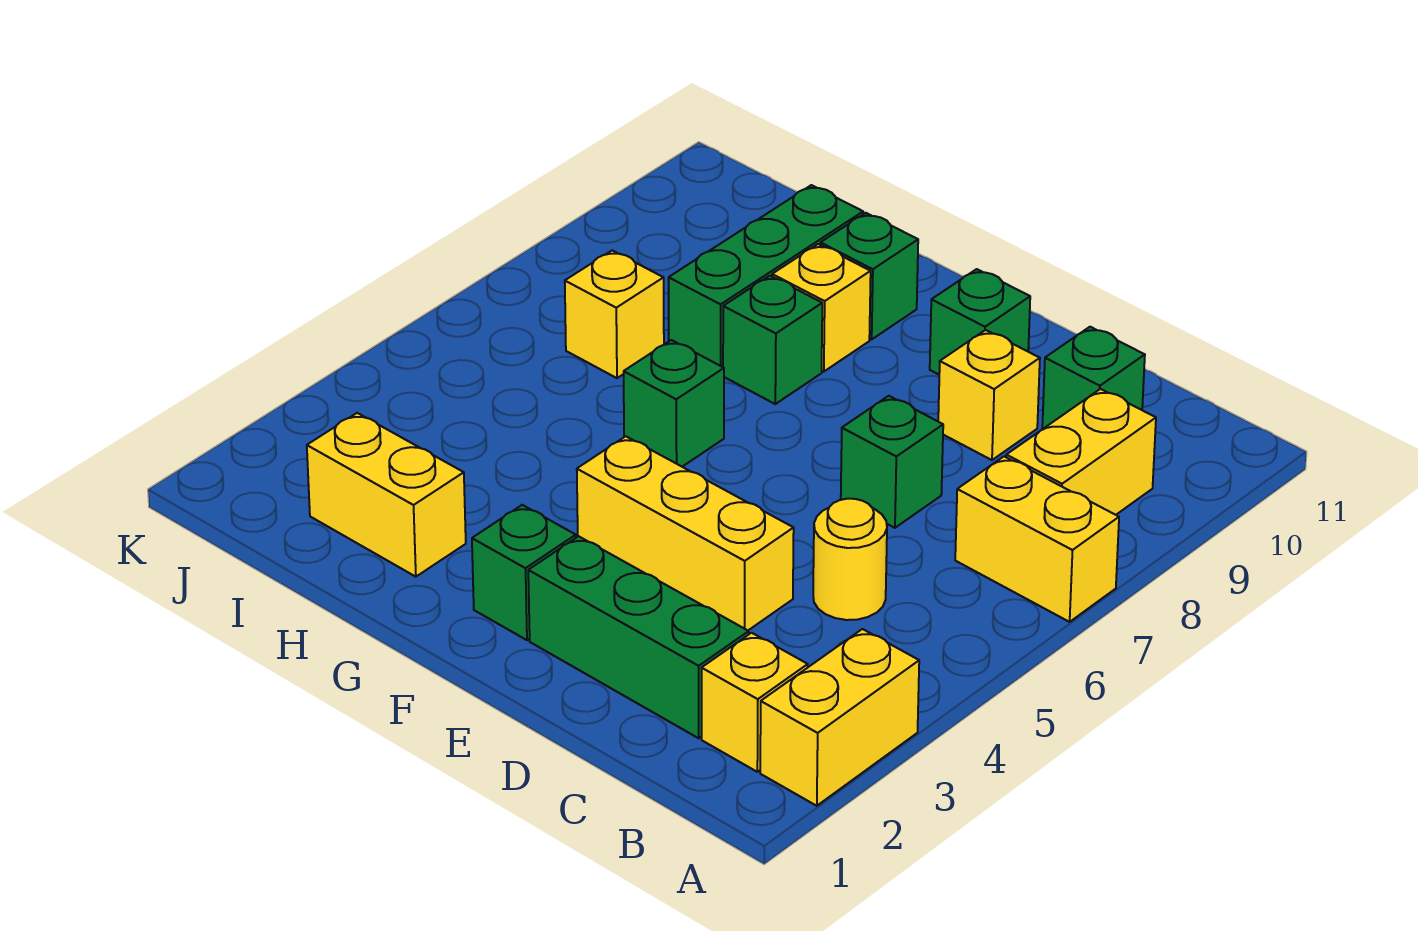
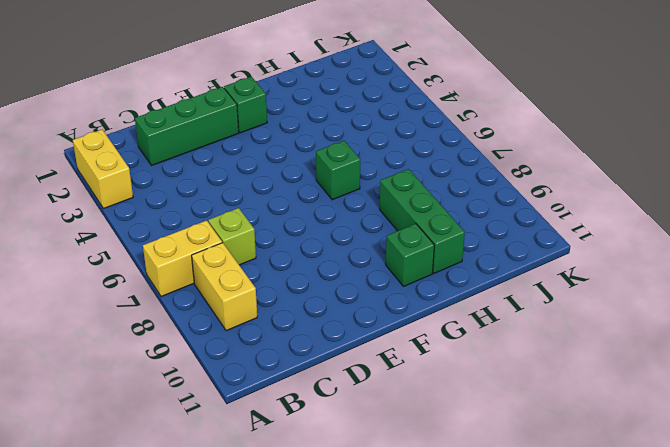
lime brick C7 level 1 -> none
none -> yellow brick B2 level 1
none -> yellow round brick C5 level 1
none -> green brick C10 level 1

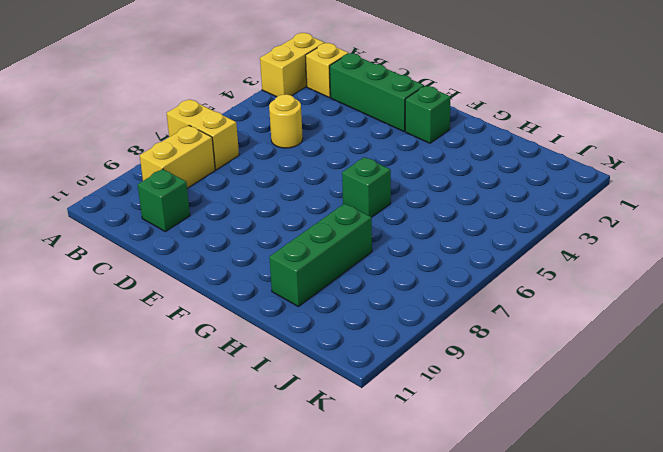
none -> yellow brick D4:F4 level 1
none -> green brick D7 level 1
none -> yellow brick D9 level 1

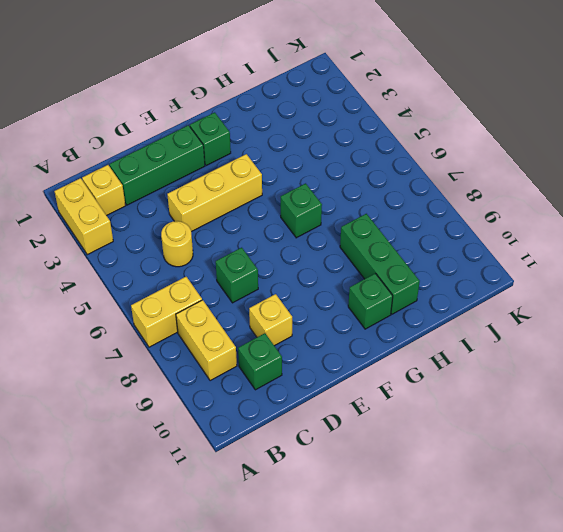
none -> green brick E10 level 1
none -> green brick G8 level 1
none -> yellow brick G9 level 1

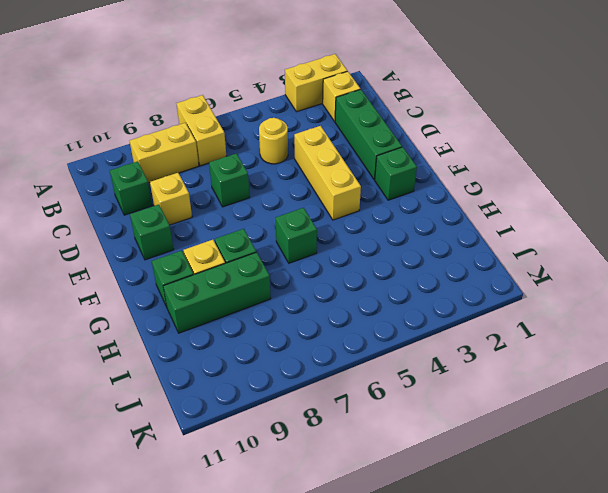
none -> yellow brick H2:I2 level 1
none -> yellow brick I7 level 1

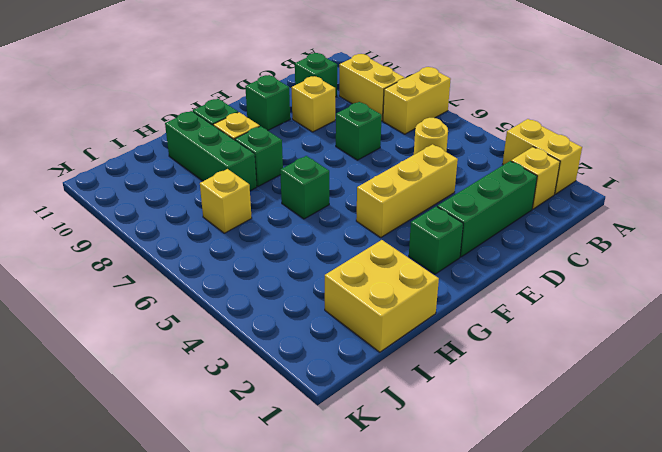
yellow brick H1:I2 level 1 -> yellow brick H2:I2 level 1

